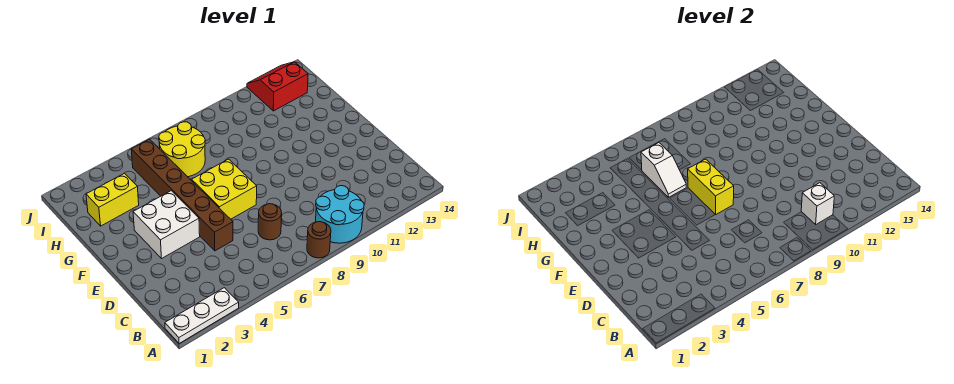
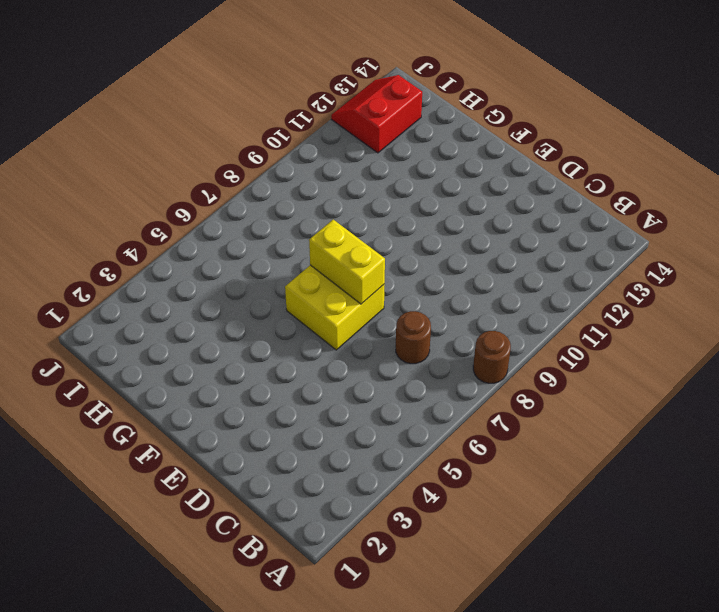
none -> white plate A1:A3 level 1
none -> cyan round brick A9:B10 level 1
none -> brown brick D5:I5 level 1

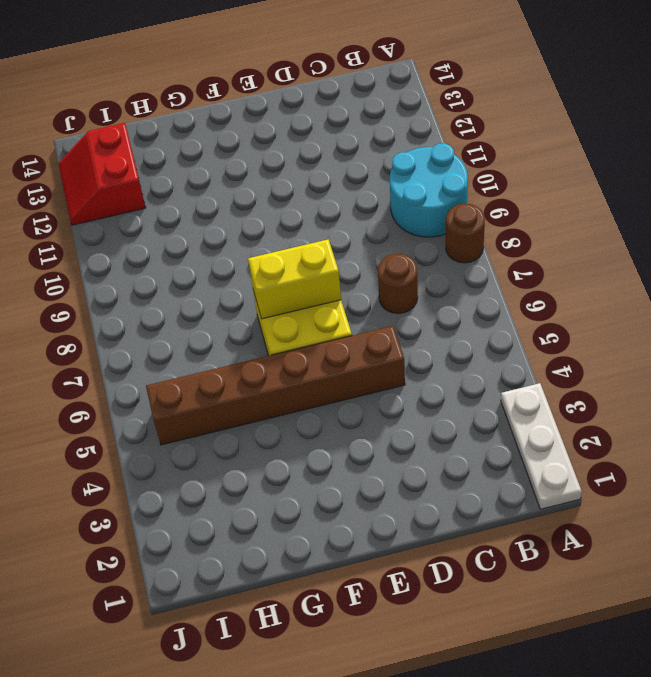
none -> white brick E3:F4 level 1
none -> yellow brick H2:H3 level 1
none -> yellow round brick H6:I7 level 1

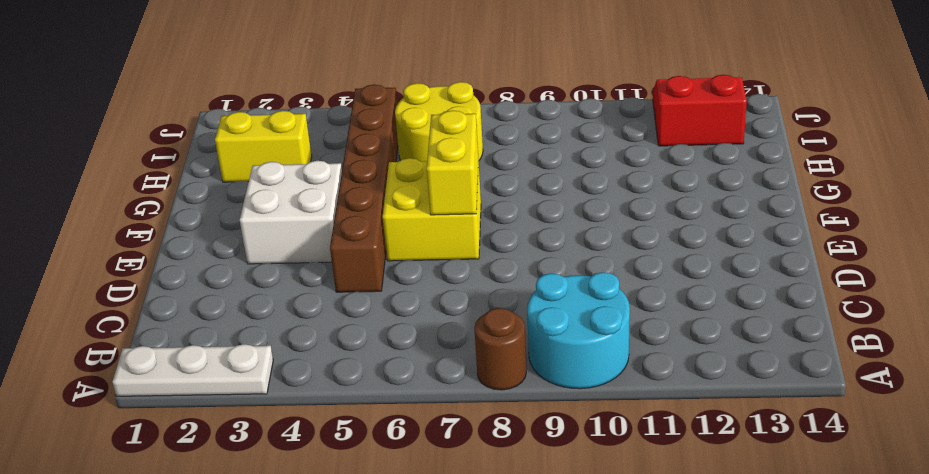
none -> brown round brick C7 level 1
none -> white brick B10 level 2
none -> white slope G6:H6 level 2 top H

